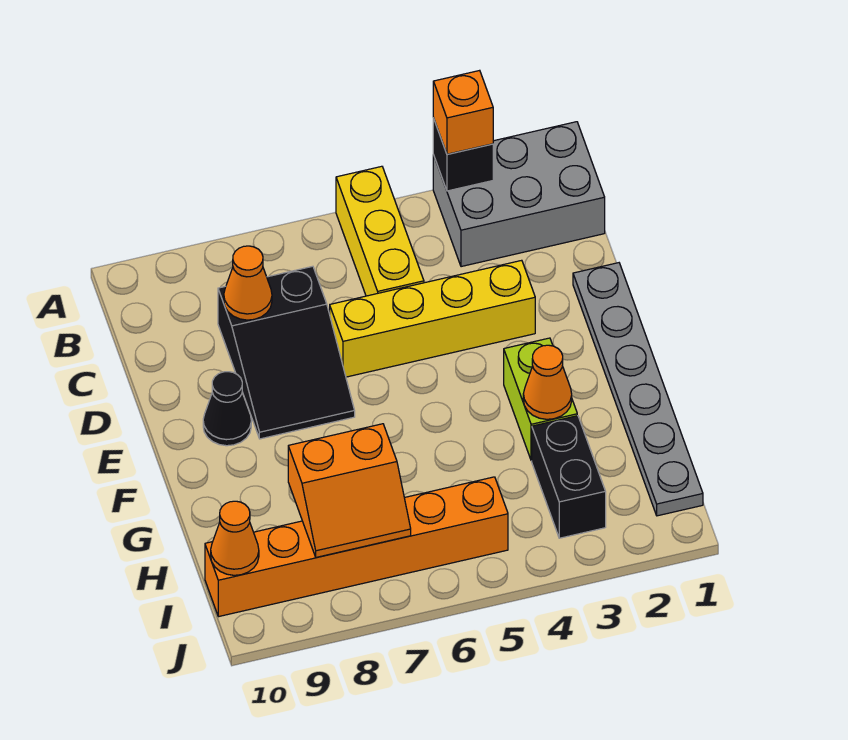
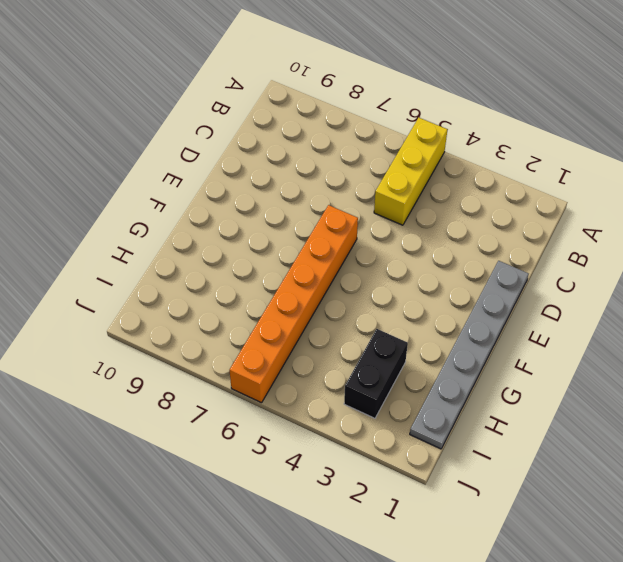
orange brick E6:J6 level 1 -> orange brick I5:I10 level 1
none -> grey brick A1:B3 level 1
none -> black slope C7:E8 level 1 top C
none -> yellow brick D3:D6 level 1

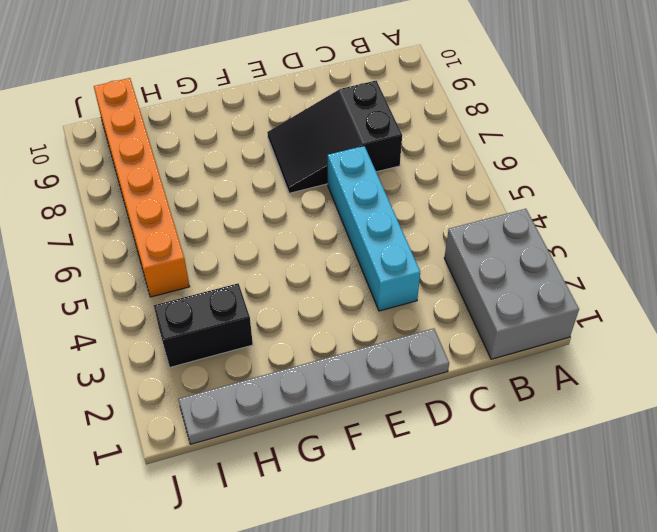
cyan brick D3:D6 level 1 -> yellow brick D3:D6 level 1
none -> yellow brick A5:C5 level 1
none -> black cone E9 level 1
none -> lime brick F3:G3 level 1

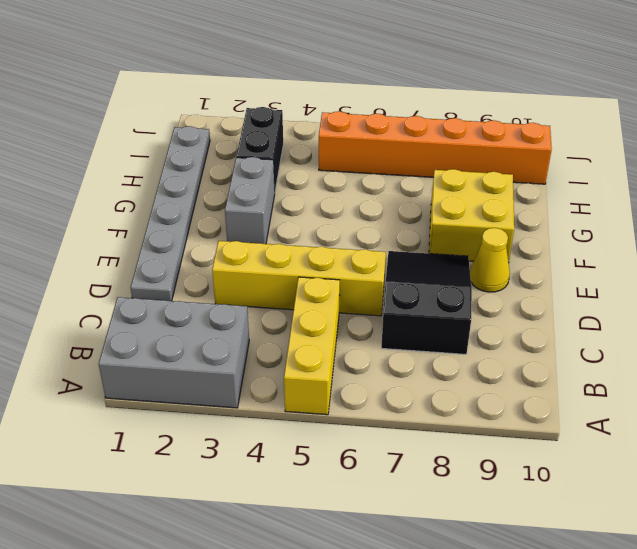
yellow cone E9 level 1 -> black cone E9 level 1
grey brick F3:G3 level 1 -> lime brick F3:G3 level 1
yellow brick F8:G9 level 1 -> none
none -> black brick A3 level 2
none -> orange cone C8 level 2
none -> orange cone G3 level 2

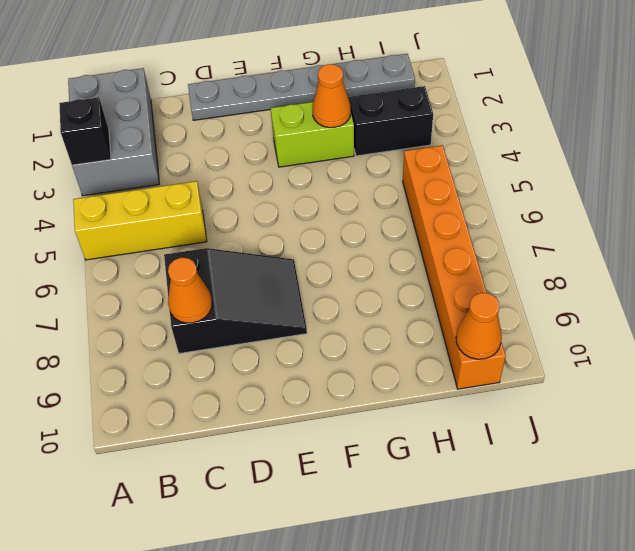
none -> yellow brick D3:D6 level 1
none -> black cone E9 level 1
none -> orange slope H7:I8 level 2 top H

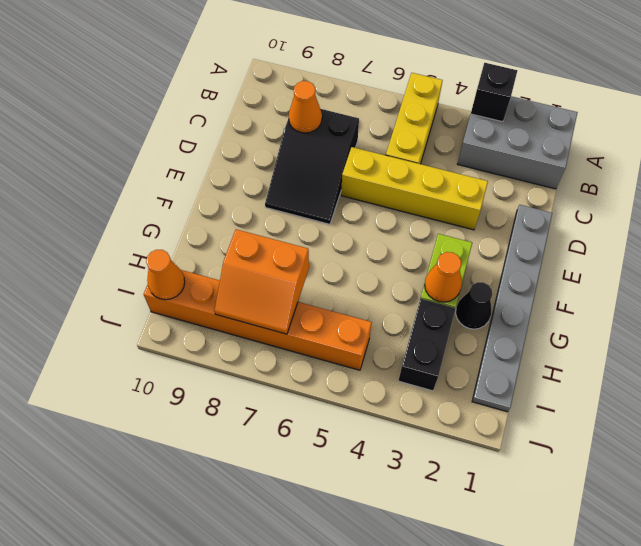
black cone G2 level 1 -> black cone E9 level 1
none -> orange brick A3 level 3

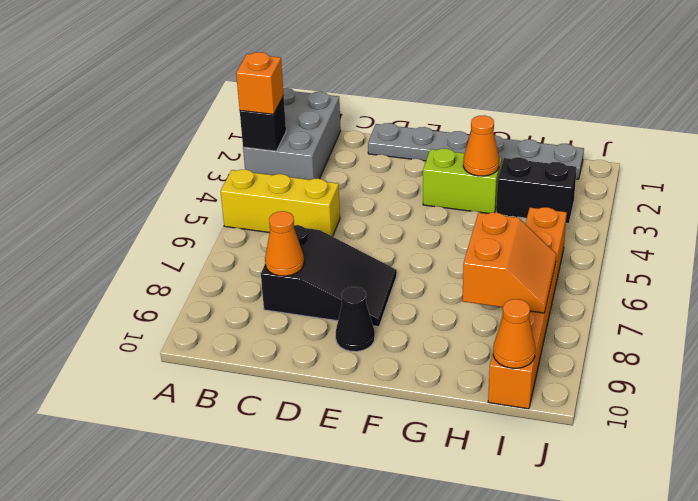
none -> yellow brick D3:D6 level 1

